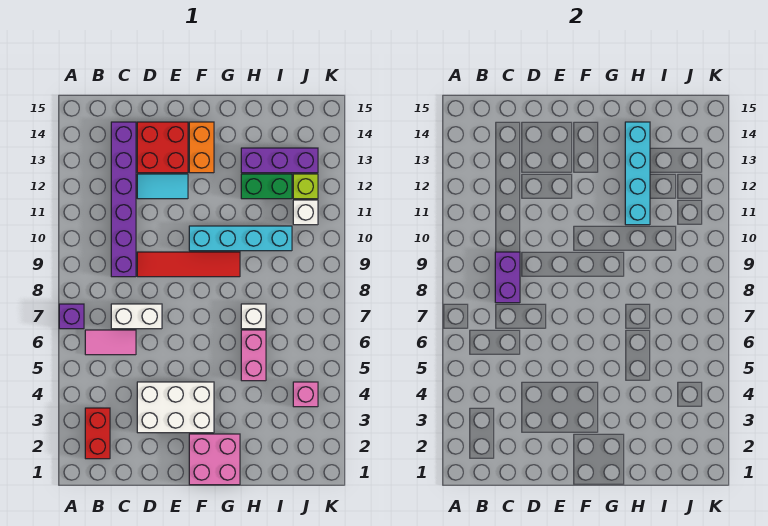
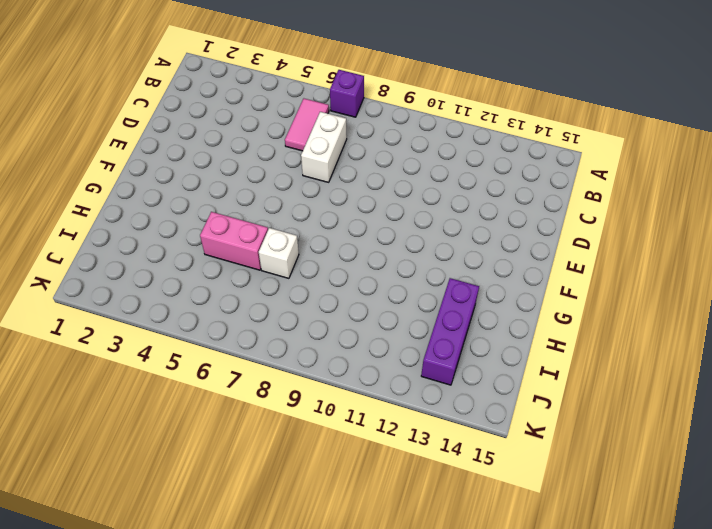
none -> red brick B2:B3 level 1
none -> purple brick C9:C14 level 1
none -> white brick D3:F4 level 1

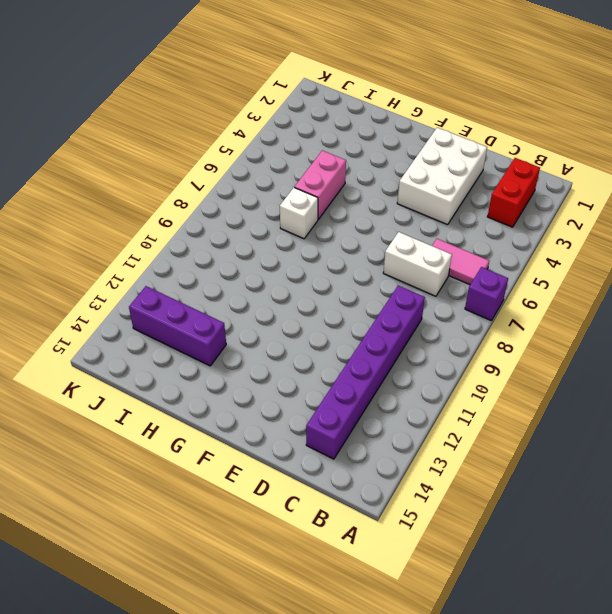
white brick D2:E4 level 1 -> white brick D3:F4 level 1
none -> red tile D9:G9 level 1
none -> cyan tile D12:E12 level 1
none -> red brick D13:E14 level 1

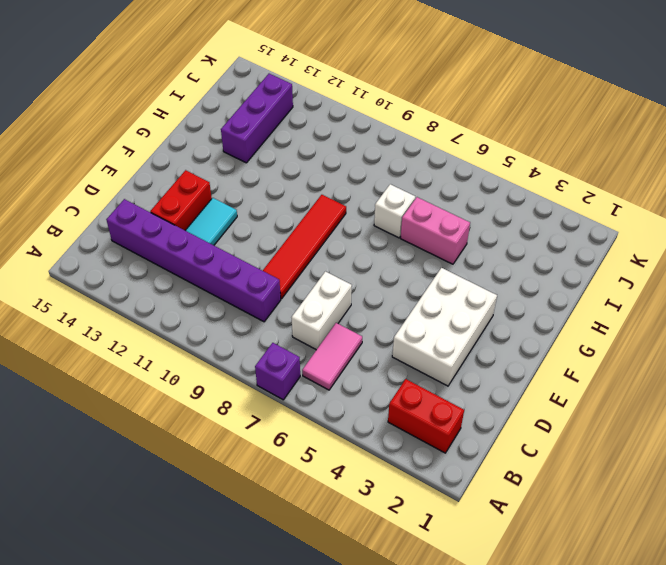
red brick D13:E13 level 1 -> red brick D13:E14 level 1
none -> pink brick F1:G2 level 1
none -> cyan brick F10:I10 level 1
none -> orange brick F13:F14 level 1

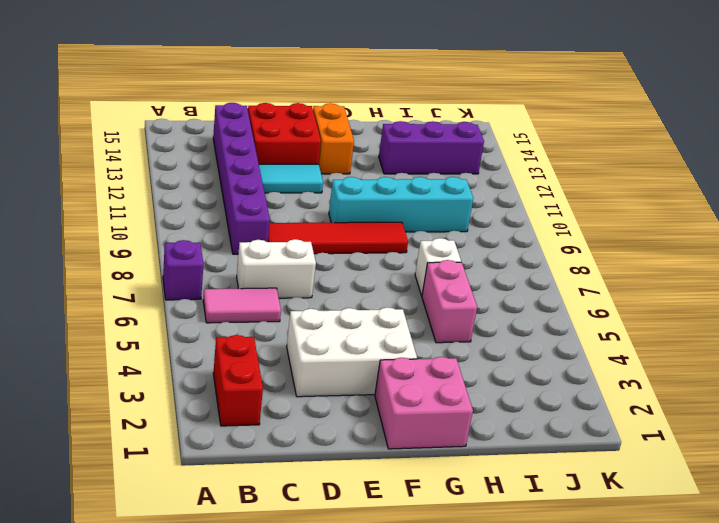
none -> green brick H12:I12 level 1
none -> pink brick J4 level 1
none -> white brick J11 level 1

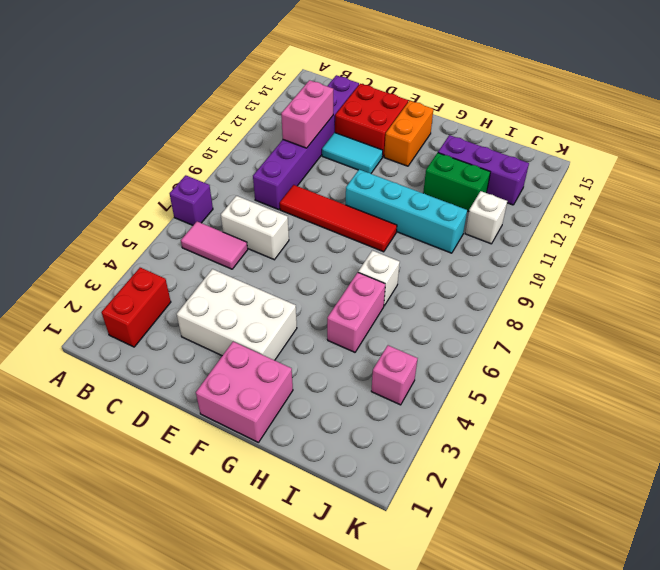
pink brick C11:C12 level 2 -> none
none -> lime brick J12 level 1
none -> purple brick C8:C9 level 2
none -> cyan brick H11:H14 level 2

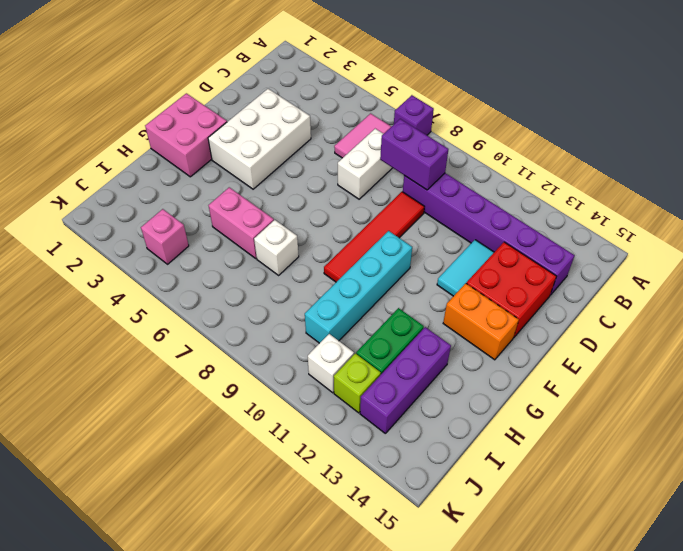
none -> red brick B2:B3 level 1
none -> cyan brick H11:H14 level 2

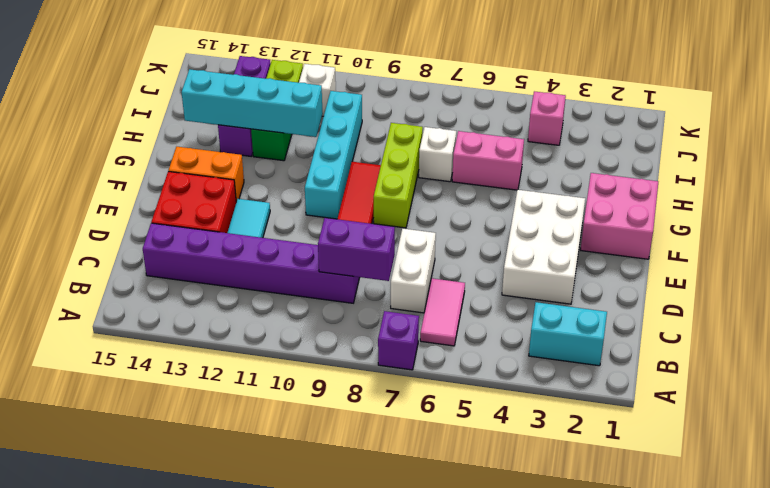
cyan brick B2:B3 level 1 -> red brick B2:B3 level 1
lime brick F8:H8 level 1 -> none

